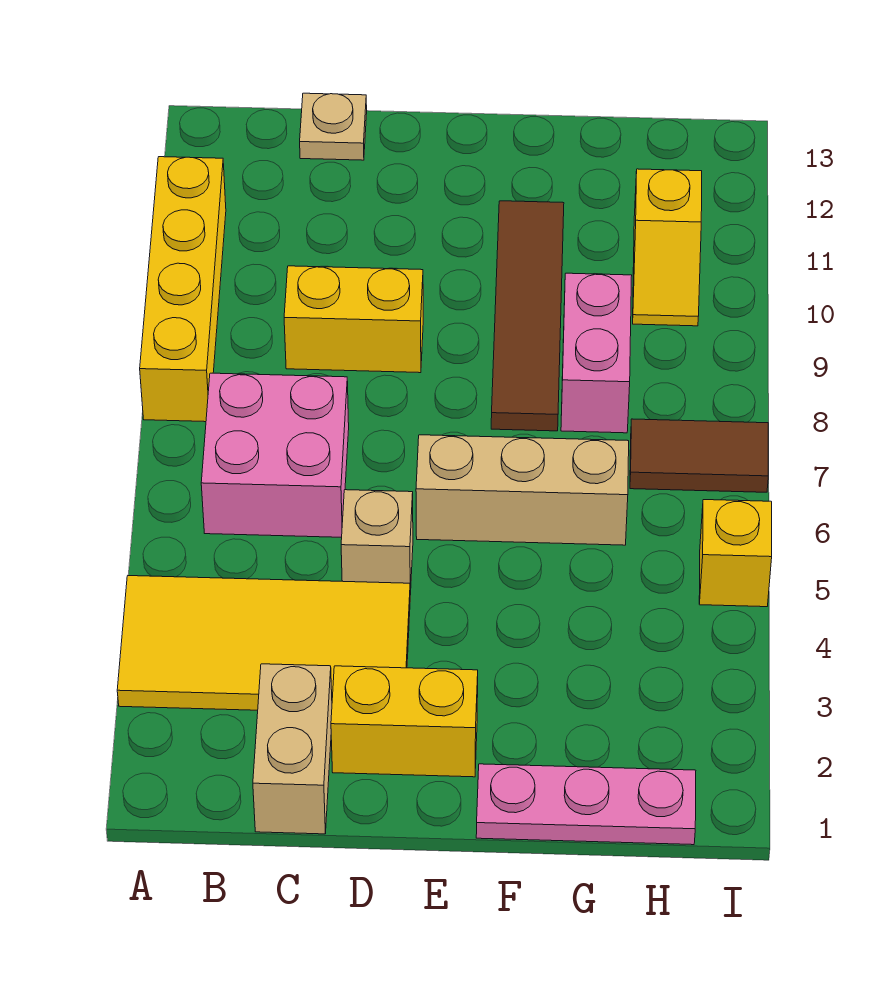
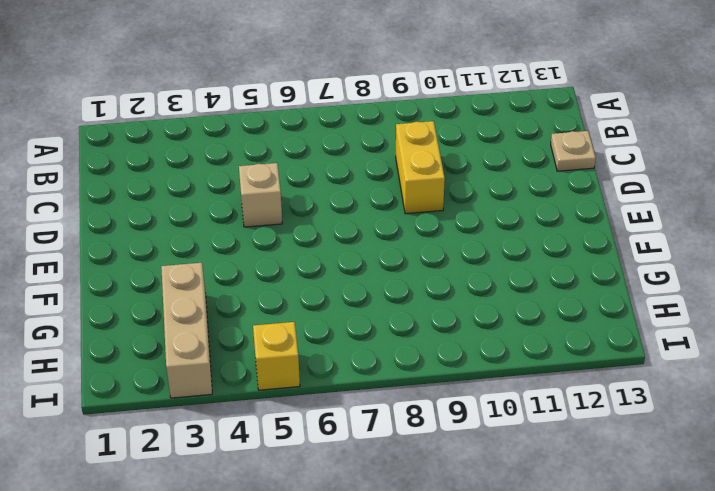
tan brick G3:I3 level 1 -> tan brick E6:G6 level 1
none -> yellow tile A3:D4 level 1
none -> yellow brick A8:A11 level 1
none -> pink brick B6:C7 level 1

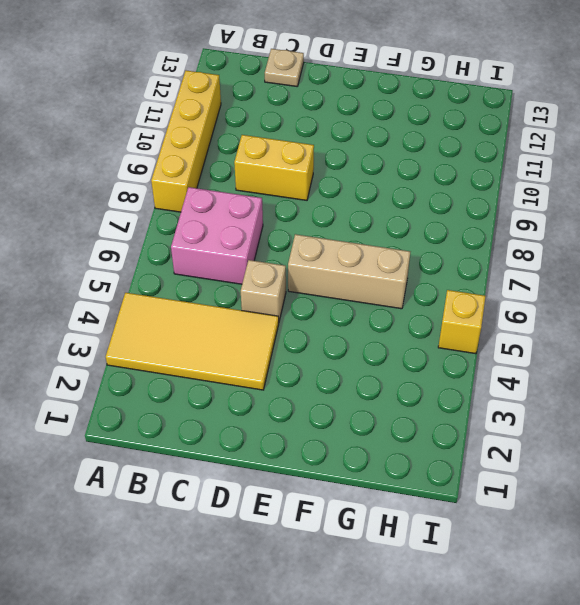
none -> tan brick C1:C2 level 1
none -> yellow brick D2:E2 level 1
none -> pink plate F1:H1 level 1

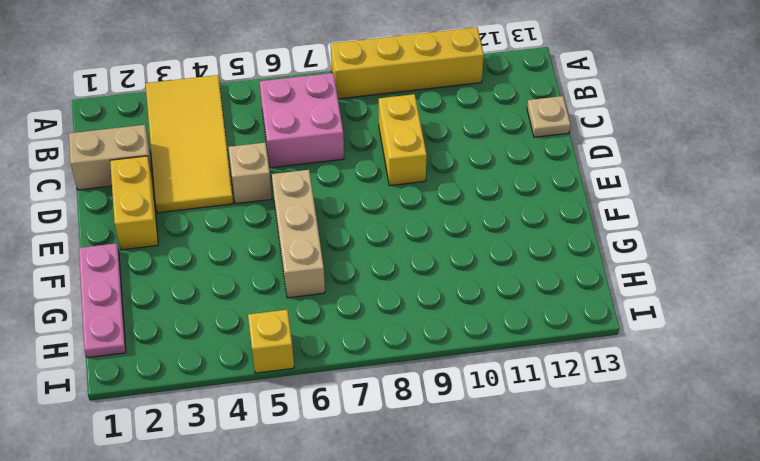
none -> brown tile F8:F11 level 1
none -> pink brick G8:G9 level 1
none -> brown tile H7:I7 level 1

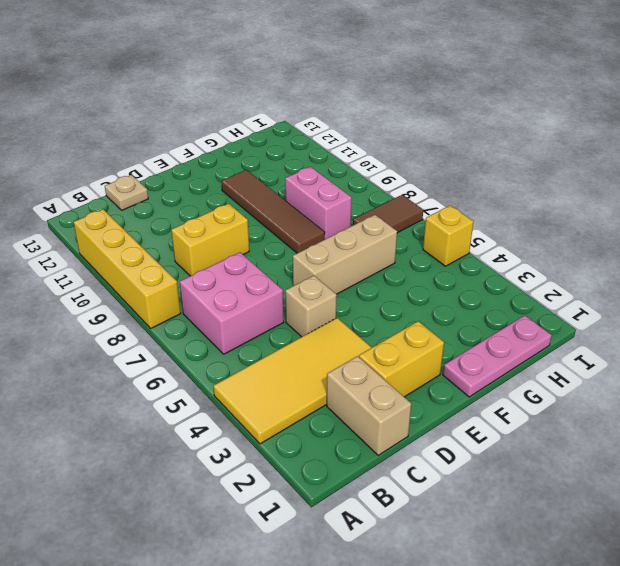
none -> yellow slope H10:H11 level 1 top 11

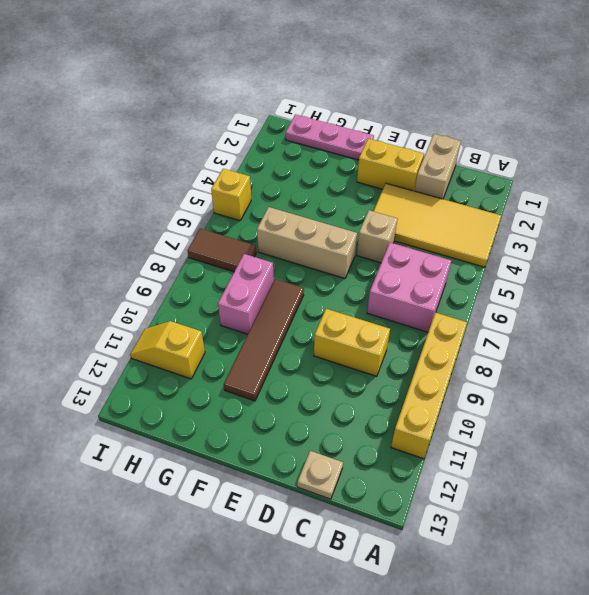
yellow slope H11:I11 level 1 top H -> yellow slope H10:H11 level 1 top 11

